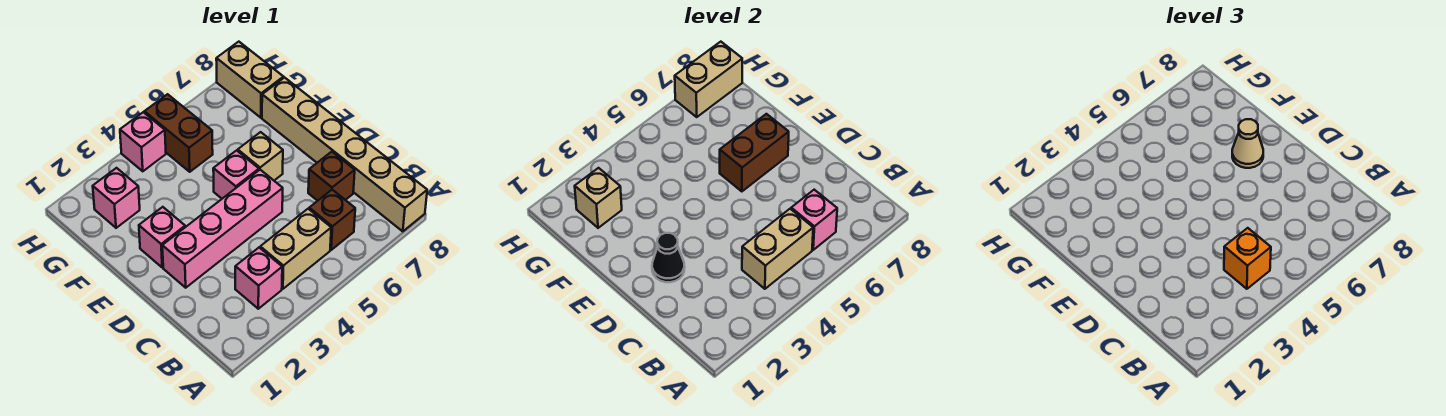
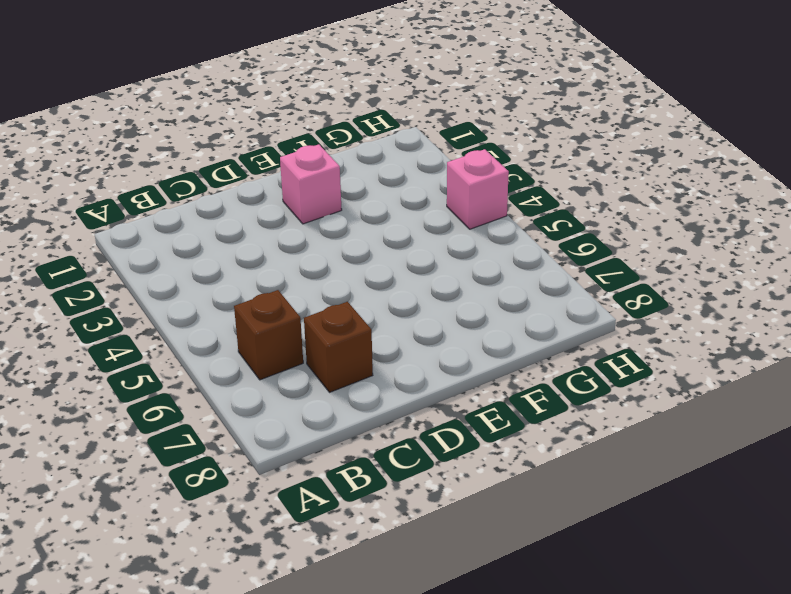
none -> tan brick A8:F8 level 1
none -> pink brick B3 level 1
none -> tan brick B4:B5 level 1

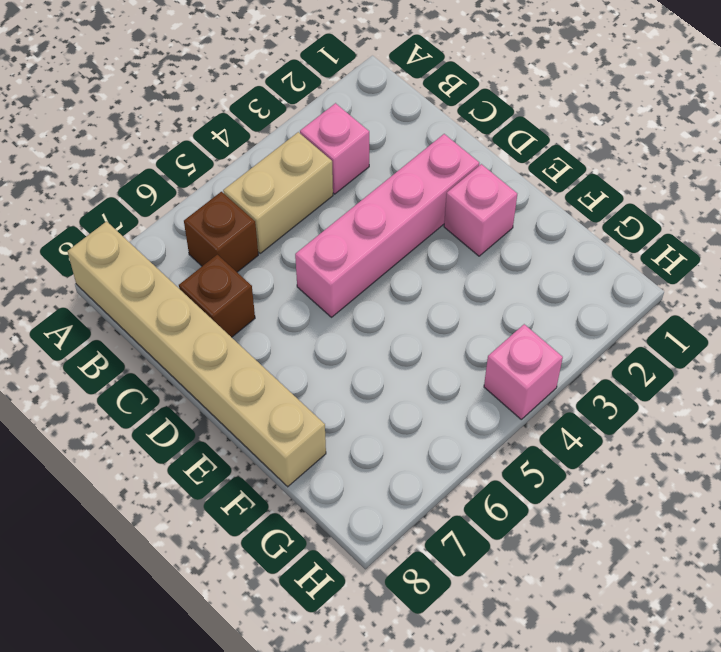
none -> pink brick E5 level 1
none -> tan brick E6 level 1
none -> pink brick G2 level 1

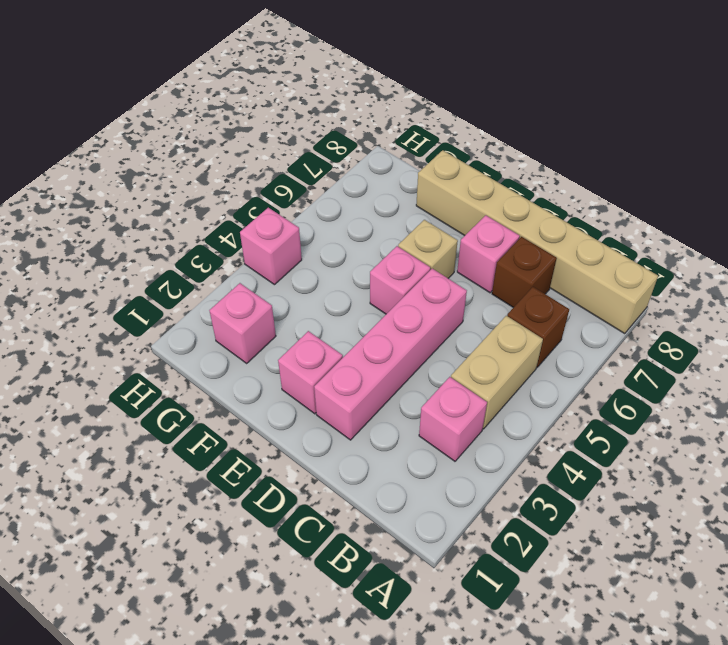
pink brick D7 level 1 -> pink brick B6 level 2
none -> brown brick G5:H5 level 1
none -> tan brick G8:H8 level 1
none -> tan brick B4:B5 level 2

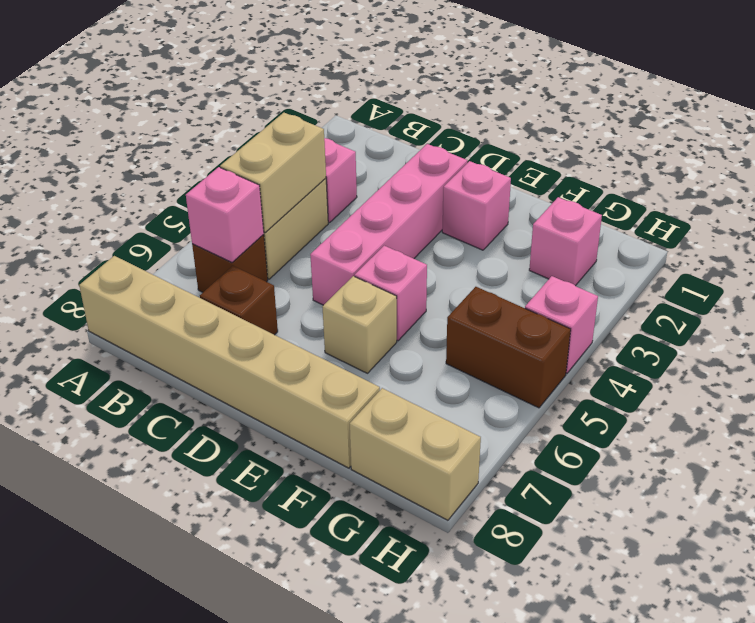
none -> black cone D2 level 2
none -> brown brick E6:E7 level 2
none -> tan brick G2 level 2

